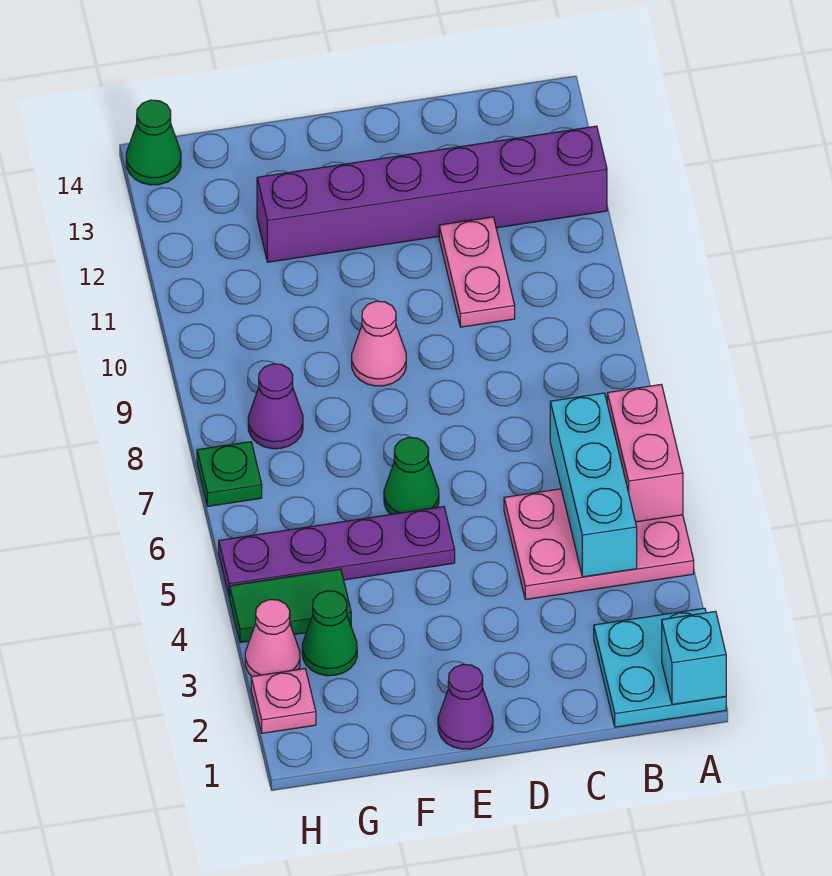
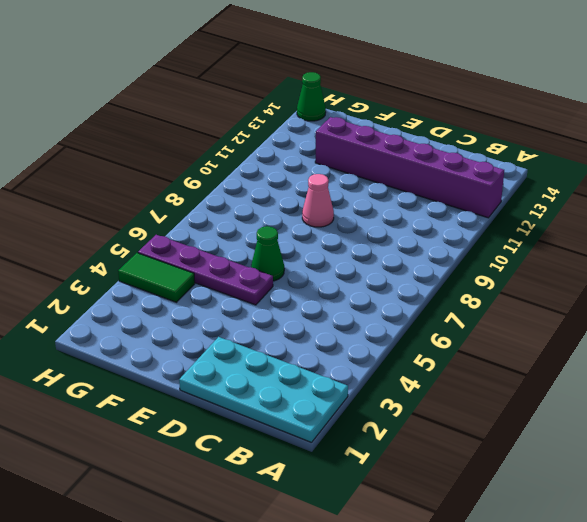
cyan plate A1:D2 level 1 -> cyan plate A1:B2 level 1
none -> pink plate A4:C5 level 1
none -> pink plate C10:C11 level 1
none -> purple cone E1 level 1

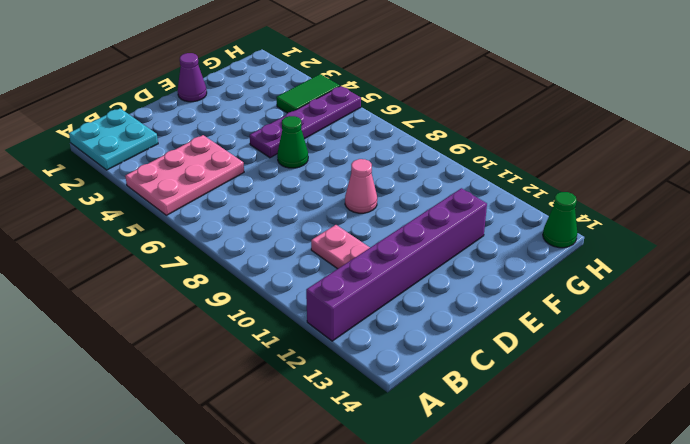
none -> green cone G3 level 1
none -> purple cone G8 level 1
none -> pink plate H2 level 1

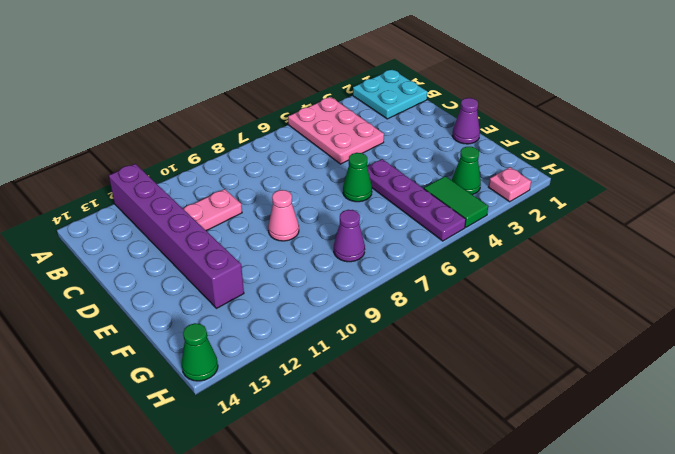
none -> pink cone H3 level 1
none -> green plate H7 level 1
none -> cyan brick A1 level 2

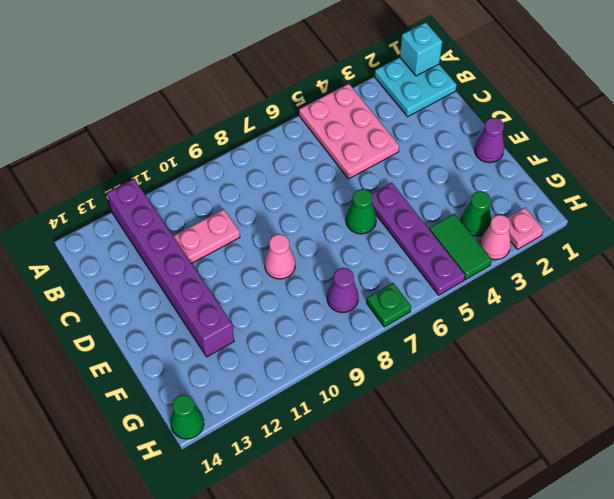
none -> pink brick A5:A6 level 2
none -> cyan brick B4:B6 level 2

